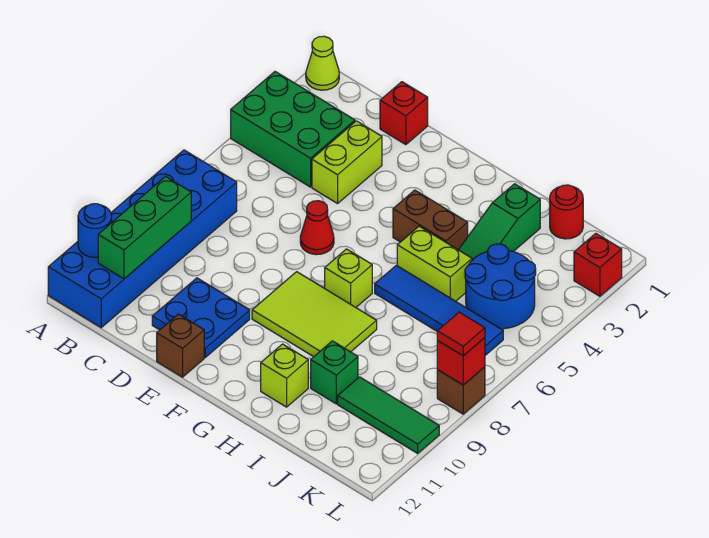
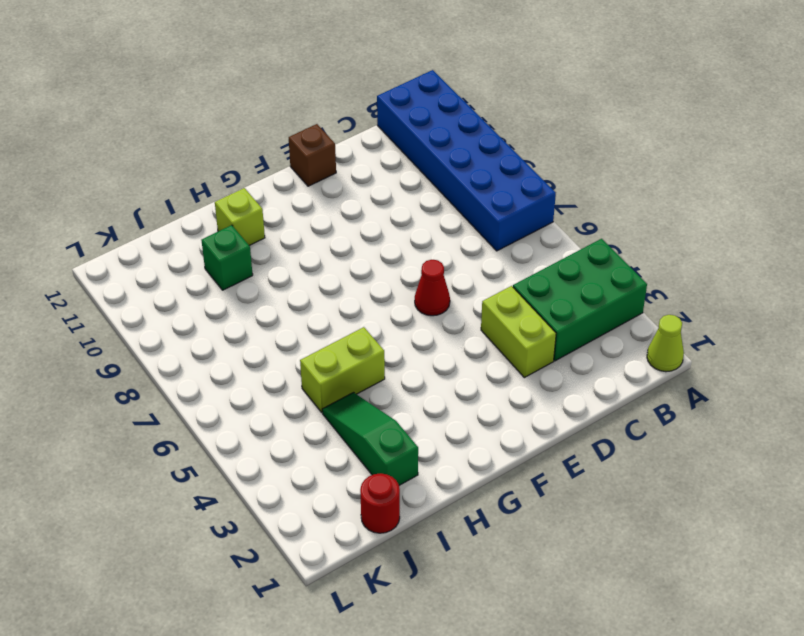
none -> red brick D1 level 1
none -> blue plate D10:E11 level 1
none -> lime tile F8:H9 level 1

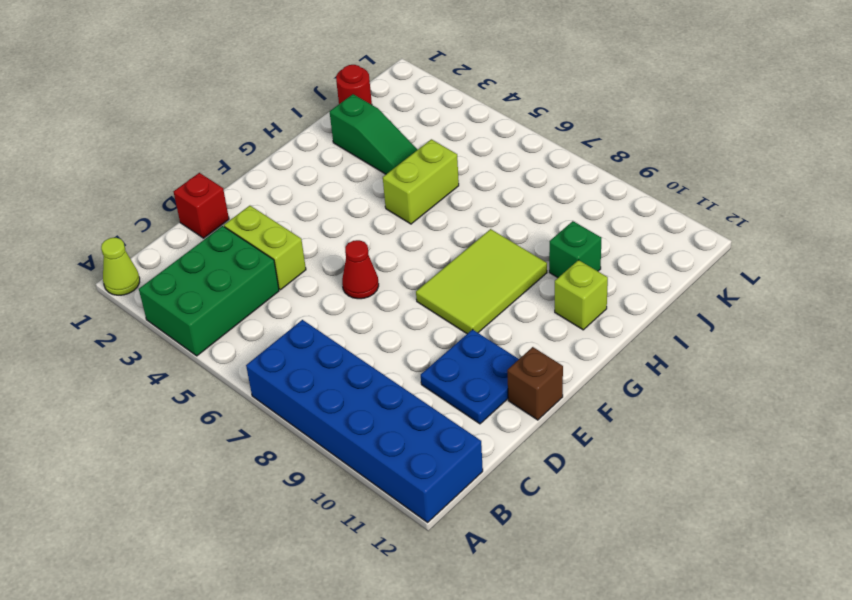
none -> brown brick G4:H4 level 1
none -> lime brick G7 level 1
none -> blue tile H6:K6 level 1

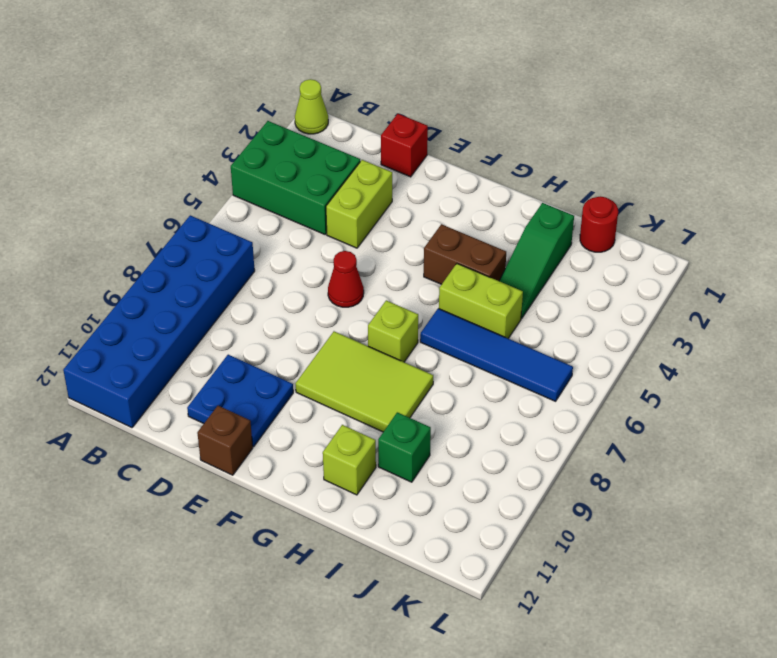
none -> blue round brick J4:K5 level 1
none -> green tile J10:L10 level 1
none -> red brick L2 level 1

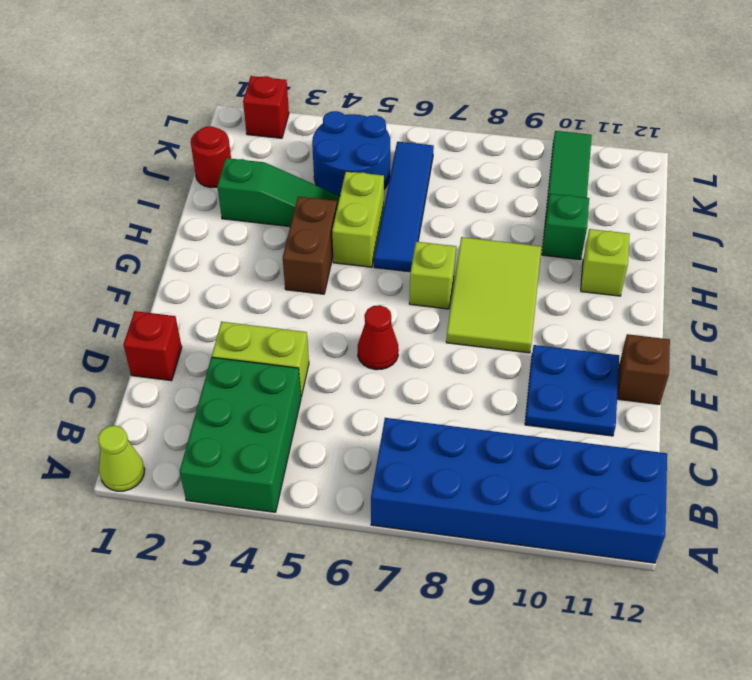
none -> brown brick L8 level 1
none -> blue round brick A11 level 2
none -> green brick B9:B11 level 2

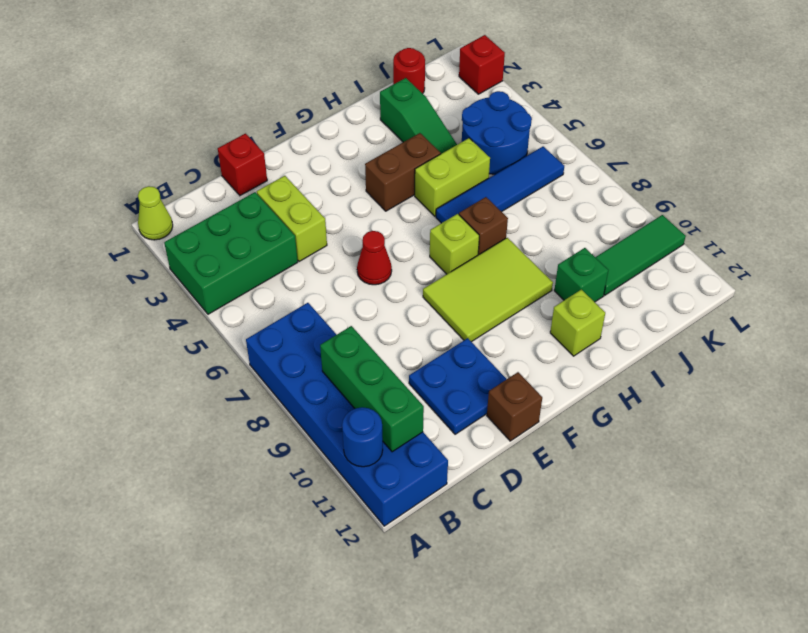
brown brick H7 level 1 -> brown brick L8 level 1
none -> red brick L8 level 2
none -> red tile L8 level 3

